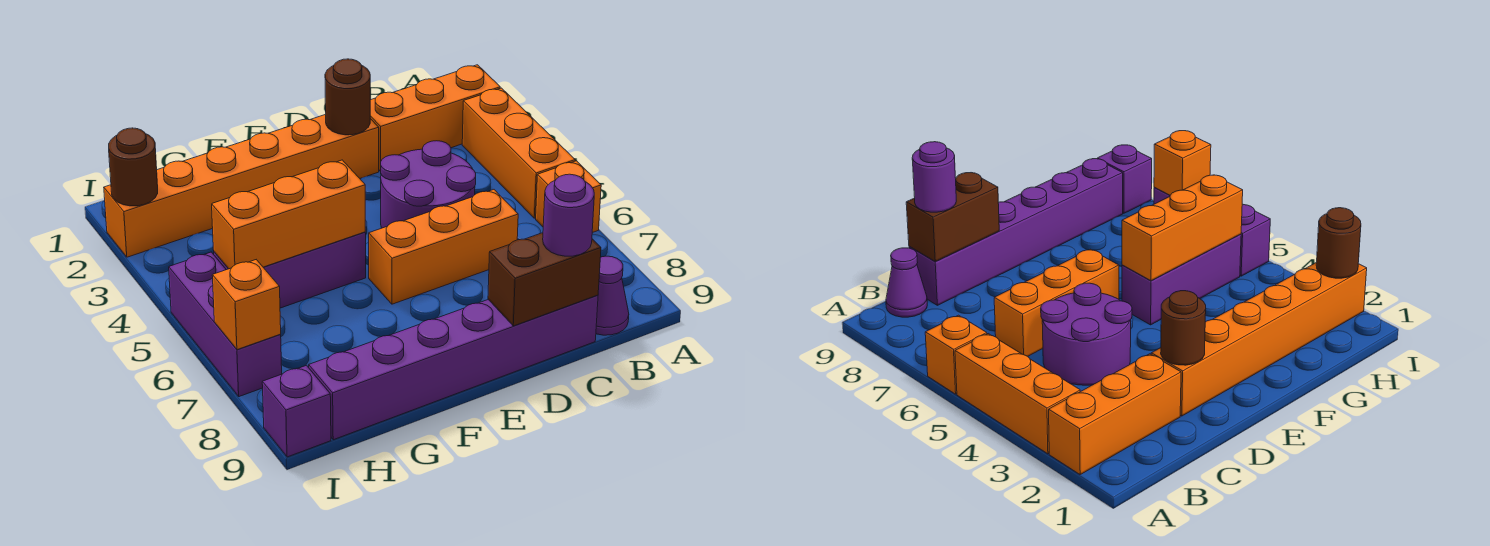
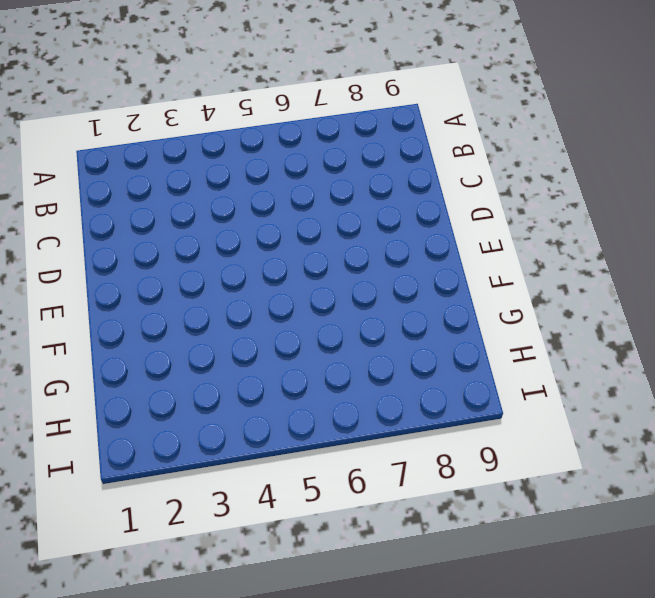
none -> orange brick A2:C2 level 1
none -> orange brick A3:A5 level 1
none -> orange brick A6 level 1

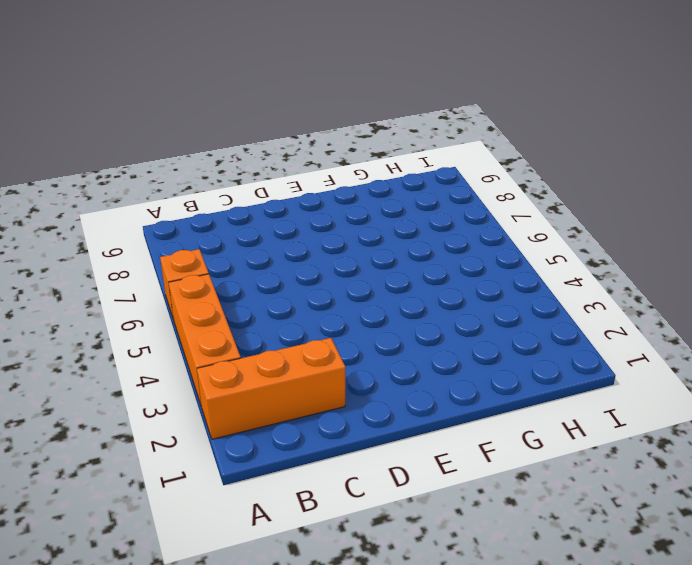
none -> purple cone B9 level 1
none -> purple round brick C4:D5 level 1
none -> orange brick C6:E6 level 1

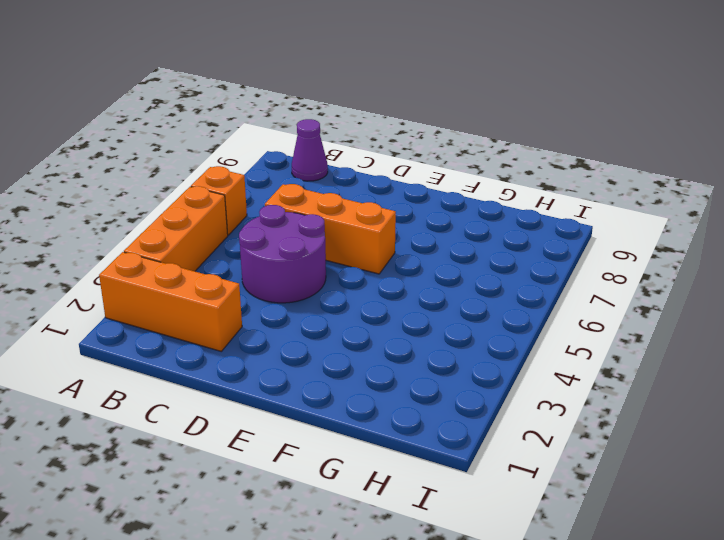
none -> purple brick C9:H9 level 1
none -> orange brick D2:I2 level 1
none -> purple brick F5:H5 level 1

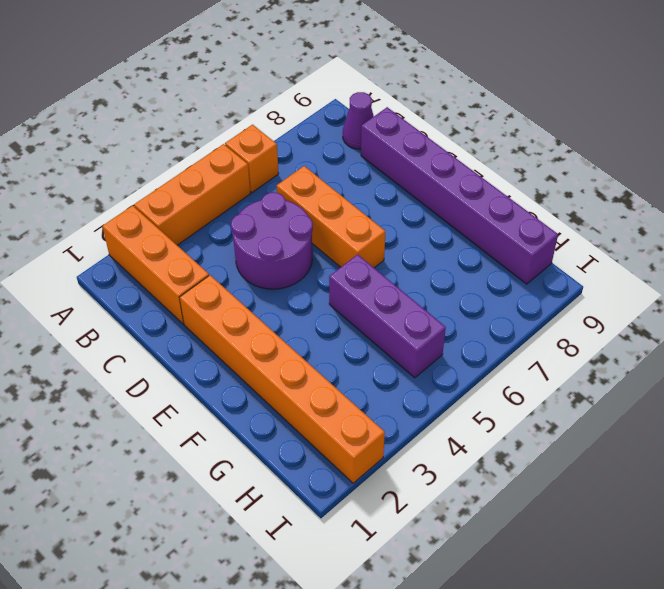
none -> purple brick I5:I7 level 1
none -> purple brick I9 level 1
none -> brown brick C9:D9 level 2

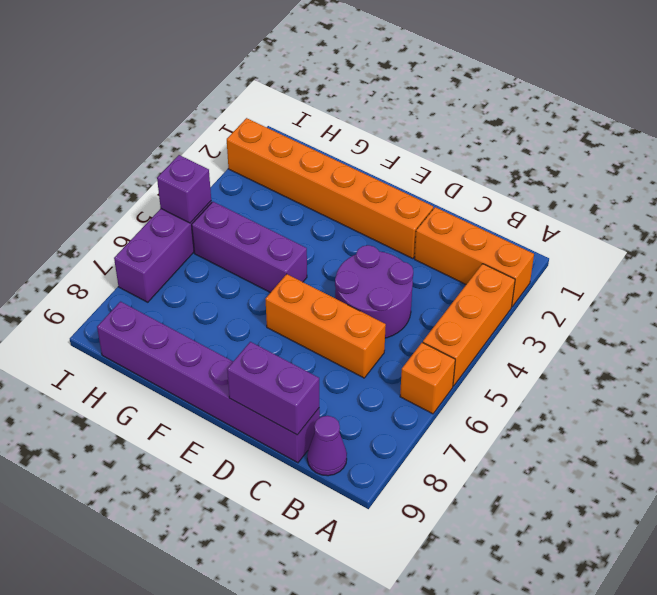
purple brick C9:D9 level 2 -> brown brick C9:D9 level 2
purple brick I5 level 2 -> purple brick I9 level 1
none -> brown round brick D2 level 2
none -> orange brick F5:H5 level 2
none -> brown round brick I2 level 2

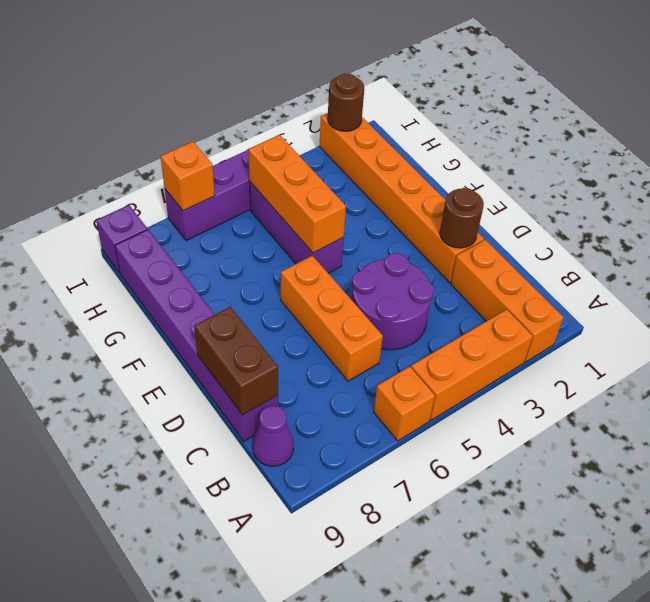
none -> purple round brick C9 level 3

